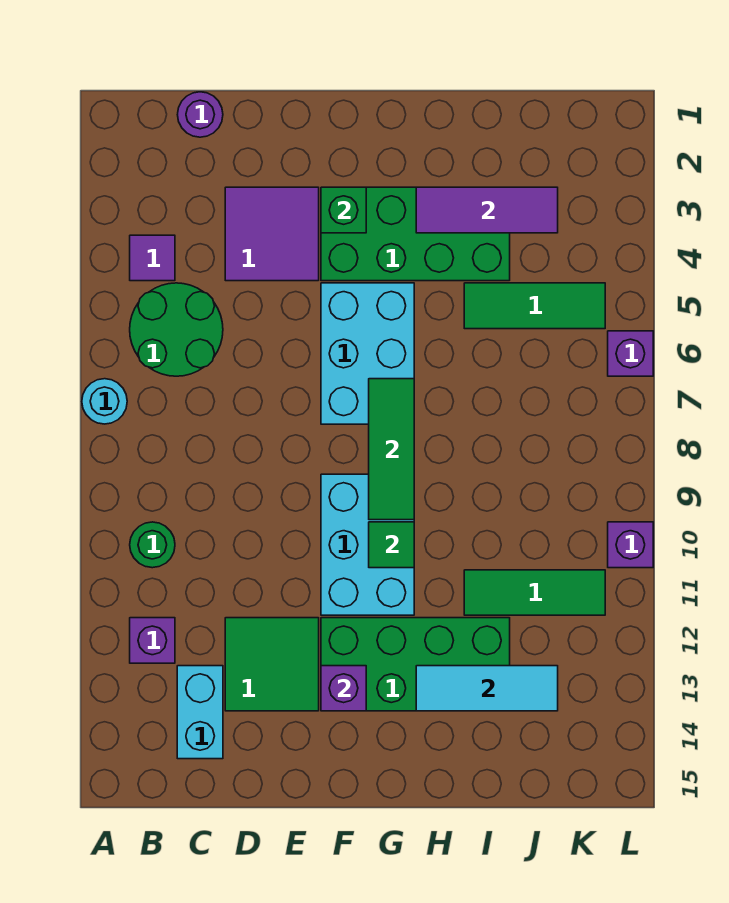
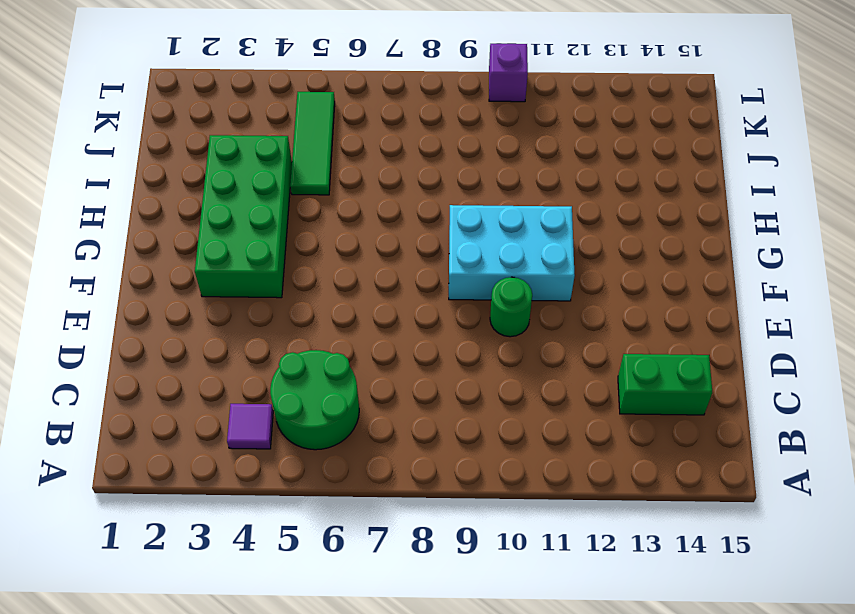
green brick C13:C14 level 1 -> cyan brick C13:C14 level 1
green round brick E10 level 1 -> green round brick B10 level 1
none -> cyan round brick A7 level 1
none -> purple brick B12 level 1
none -> purple round brick C1 level 1

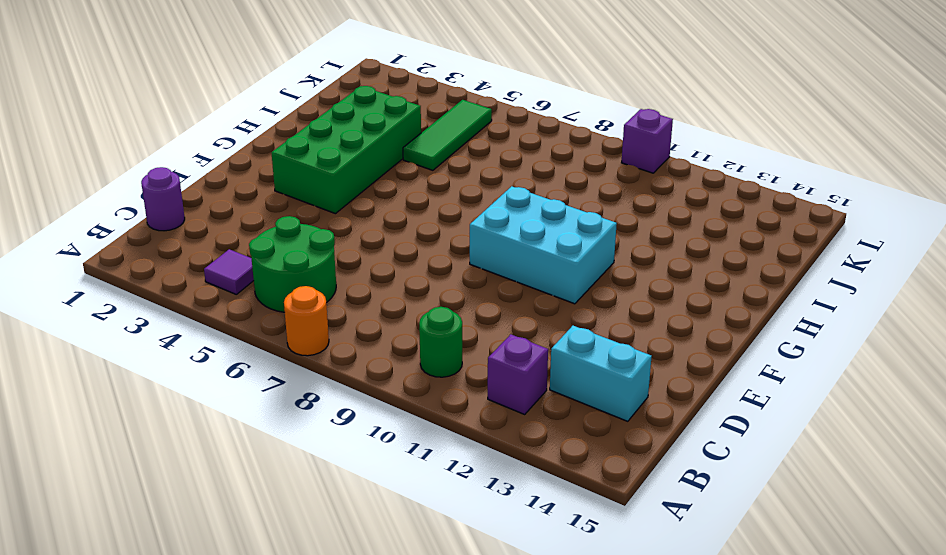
orange round brick A7 level 1 -> cyan round brick A7 level 1
none -> purple tile D3:E4 level 1
none -> green tile D12:E13 level 1
none -> cyan brick F5:G7 level 1

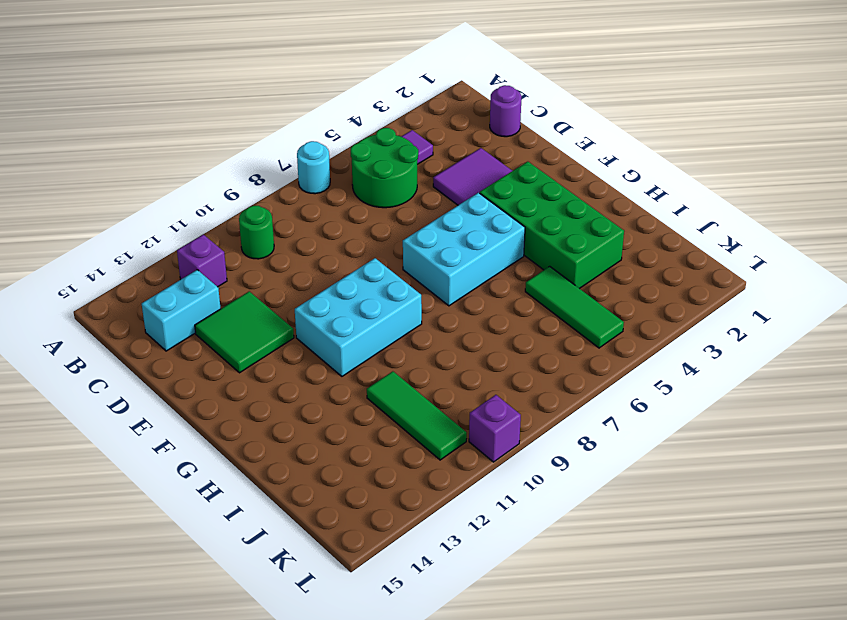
none -> green brick F12:I13 level 1
none -> purple brick L6 level 1
none -> green brick F3 level 2

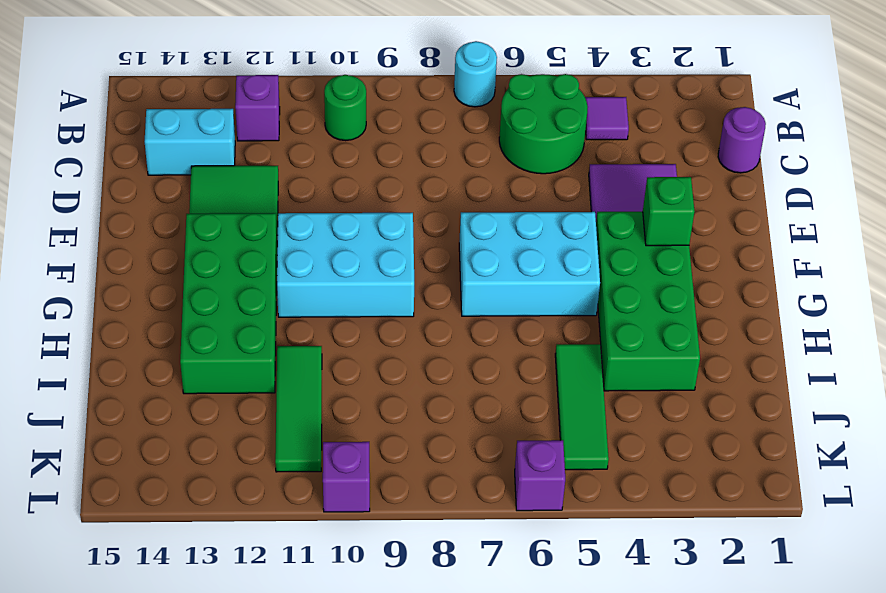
none -> purple brick F13 level 2
none -> green tile G7:G9 level 2
none -> green tile G10 level 2

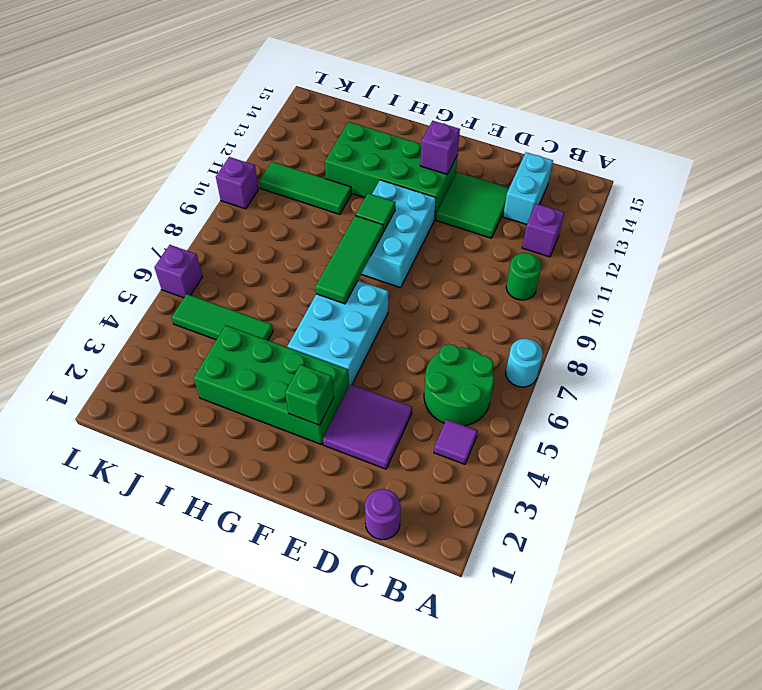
none -> purple tile H3:J3 level 2
none -> cyan tile H13:J13 level 2

